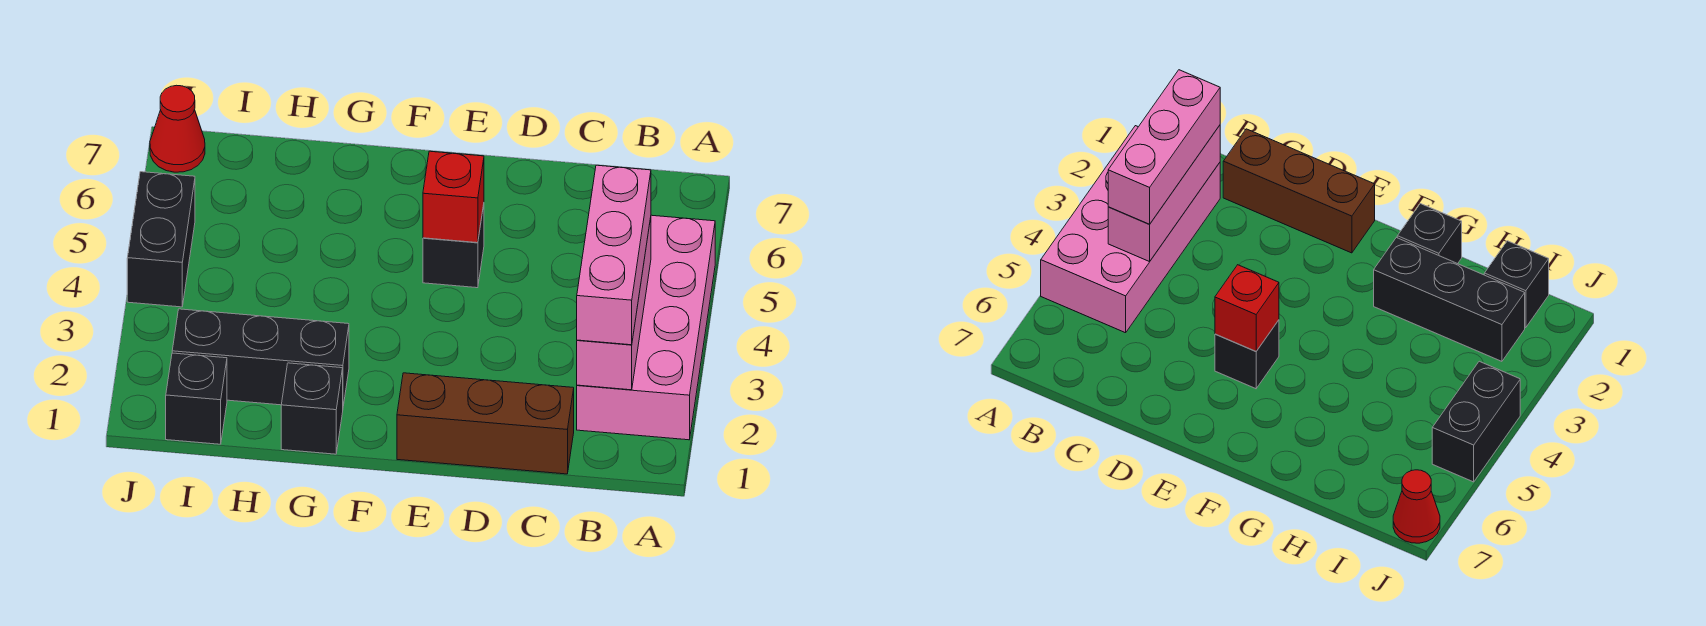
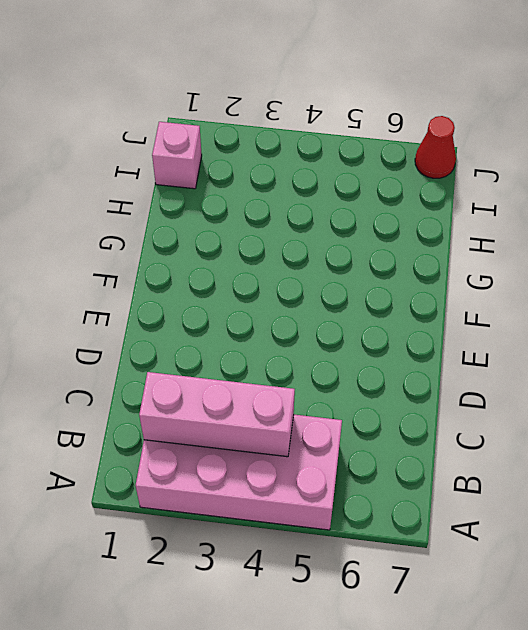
pink brick I1 level 1 -> black brick I1 level 1
none -> brown brick C1:E1 level 1
none -> black brick E5 level 1

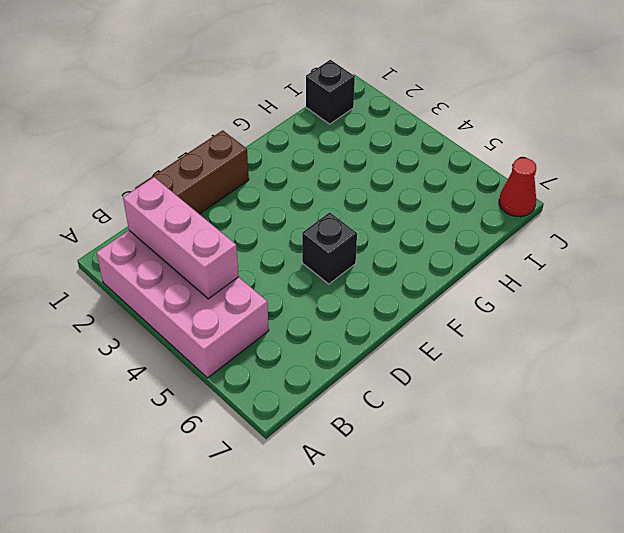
none -> black brick G1 level 1
none -> black brick G2:I2 level 1

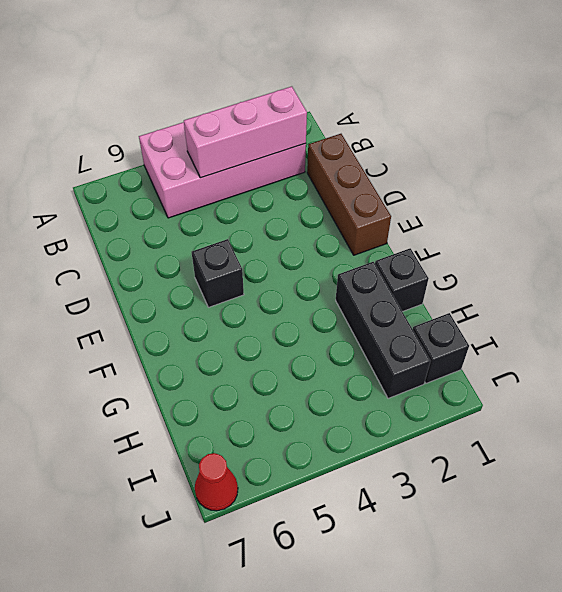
none -> black brick J4:J5 level 1
none -> red brick E5 level 2

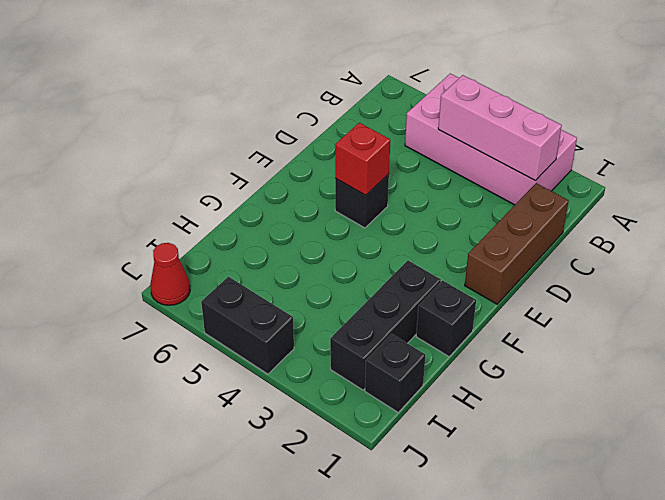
none -> pink brick B2:B4 level 3

